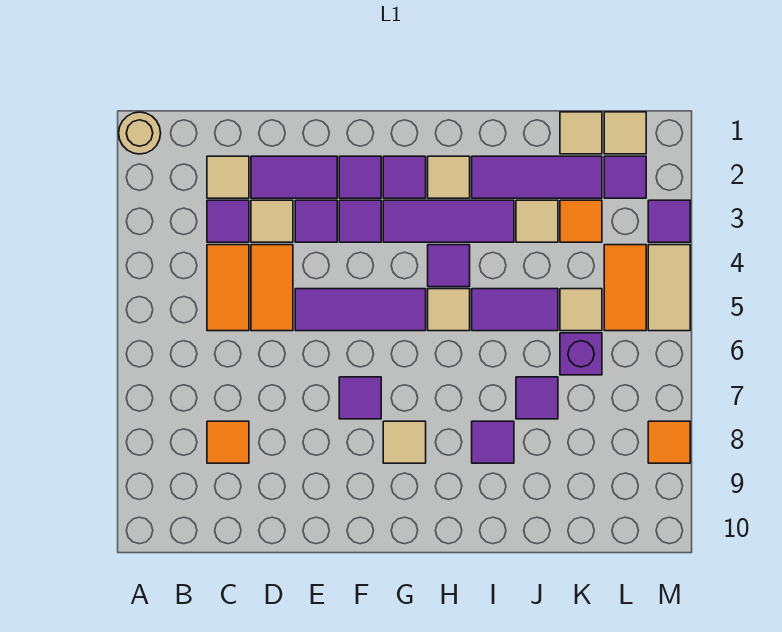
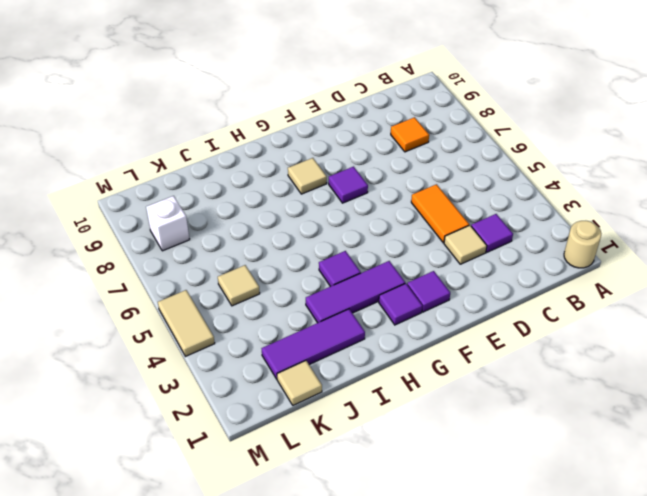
white brick L8 level 1 -> none
none -> tan tile C2 level 1
none -> orange tile C4:C5 level 1
none -> purple tile D2:E2 level 1
none -> purple tile E3 level 1

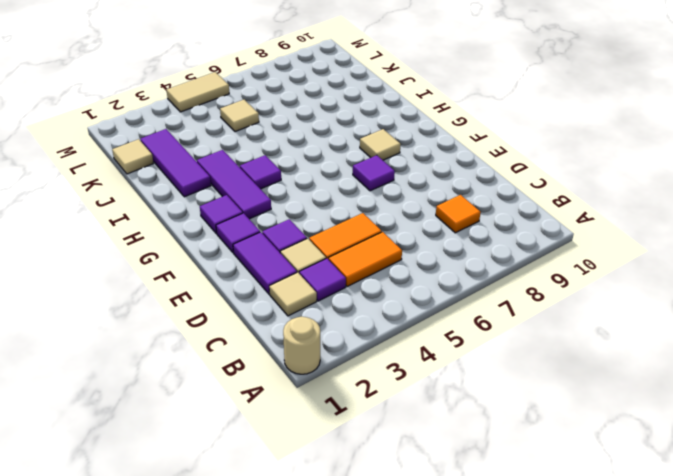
none -> purple tile E5:G5 level 1
none -> purple tile F3 level 1
none -> tan tile H2 level 1
none -> tan tile H5 level 1

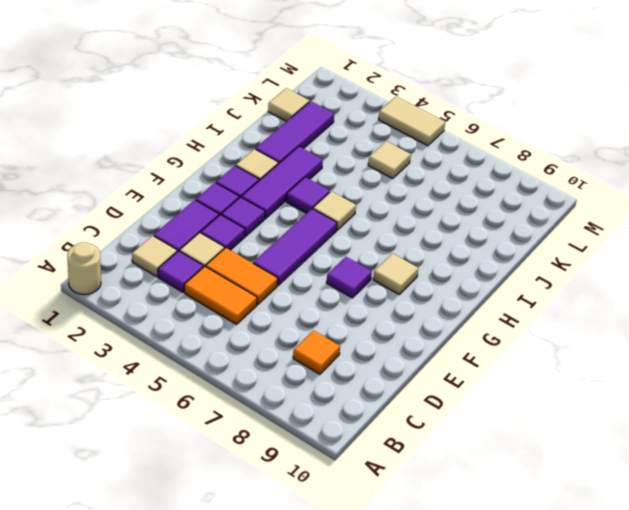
none -> purple tile I5:J5 level 1
none -> purple tile I8 level 1
none -> tan tile J3 level 1
none -> purple tile J7 level 1

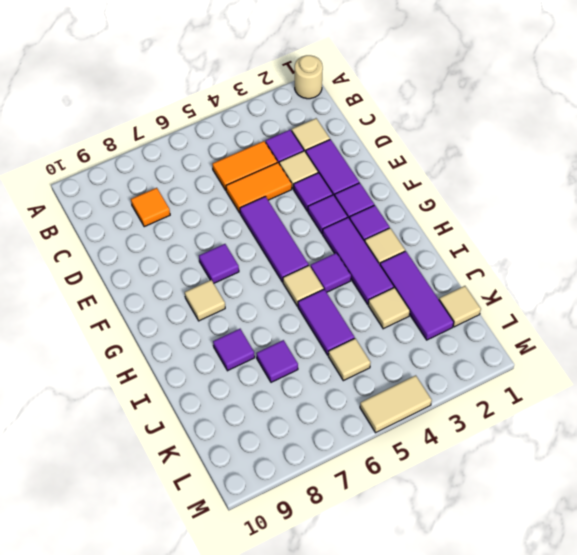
none -> orange tile K3 level 1
none -> purple brick K6 level 1
none -> tan tile L1 level 1
none -> purple tile L2 level 1

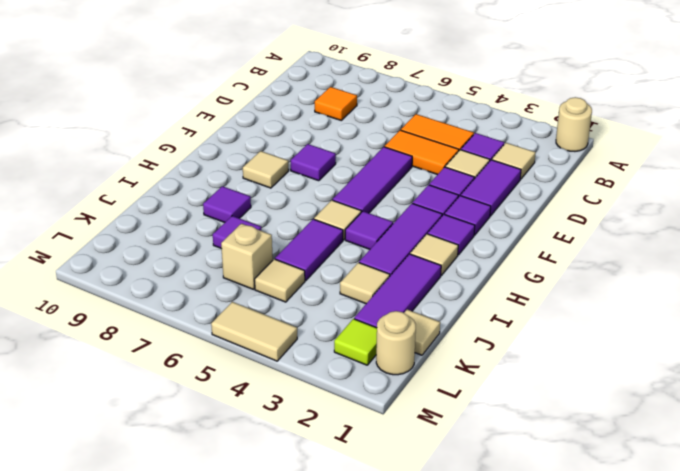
tan brick K6 level 1 -> purple brick K6 level 1
tan round brick L1 level 1 -> tan tile L1 level 1
lime tile L2 level 1 -> purple tile L2 level 1
none -> orange tile K3 level 1
none -> orange tile L4:L5 level 1
none -> purple tile M3 level 1
none -> orange tile M8 level 1

